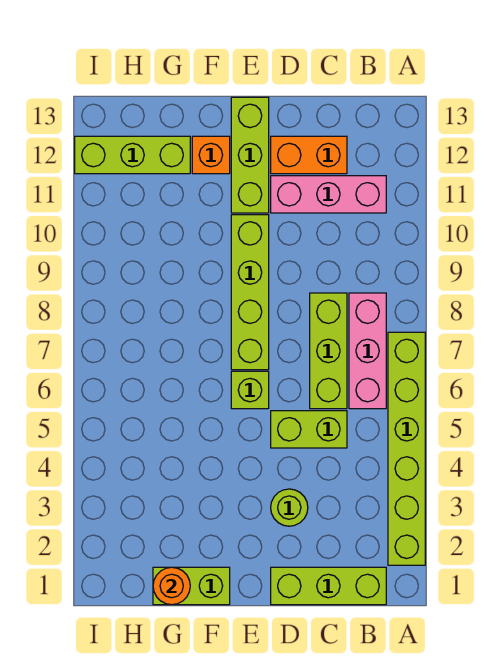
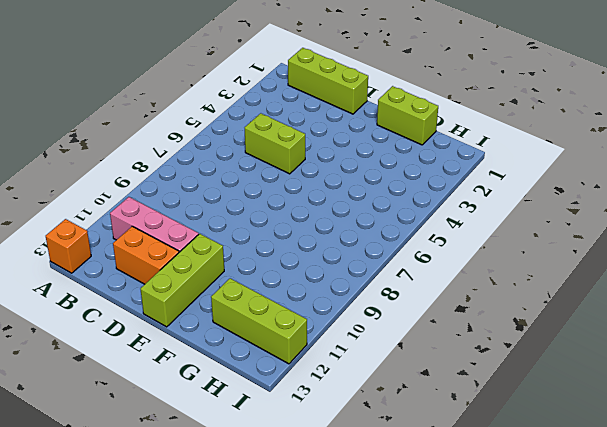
orange brick A13 level 1 -> orange brick F12 level 1
none -> lime brick A2:A7 level 1
none -> pink brick B6:B8 level 1
none -> lime brick C6:C8 level 1

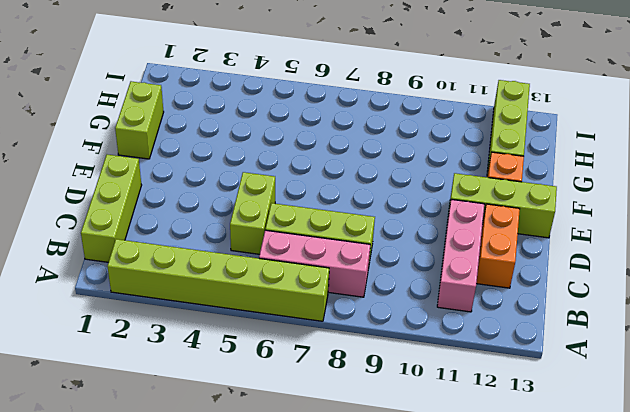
none -> lime round brick D3 level 1
none -> lime brick E6 level 1
none -> lime brick E7:E10 level 1

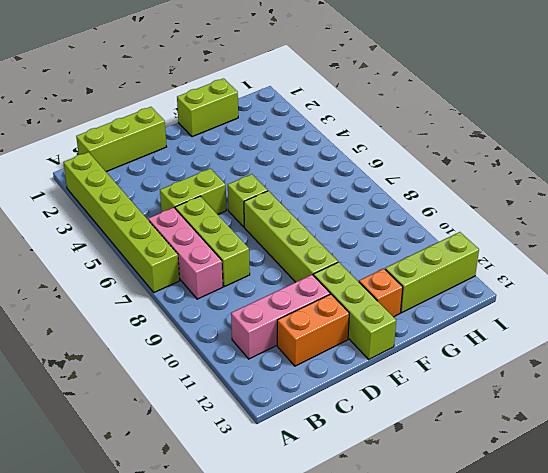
none -> lime round brick D3 level 1
none -> orange round brick G1 level 2

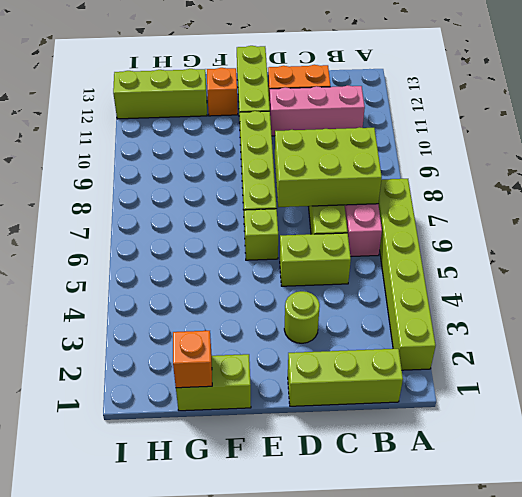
lime brick B7:D8 level 2 -> none
orange brick G1 level 2 -> orange round brick G1 level 2

